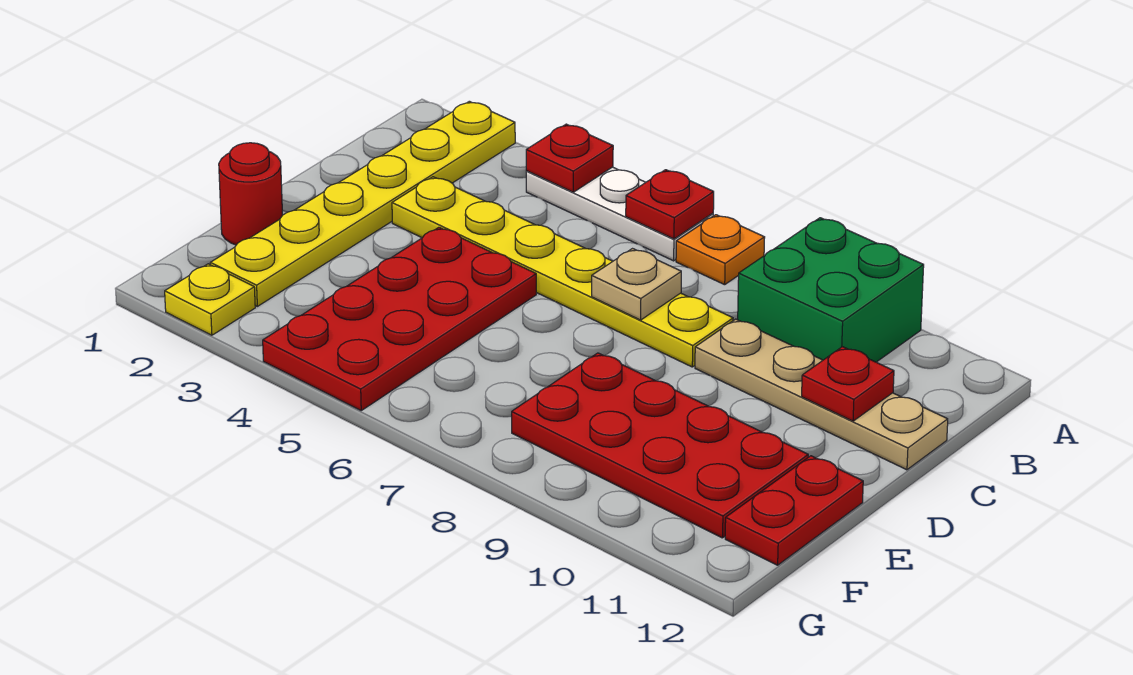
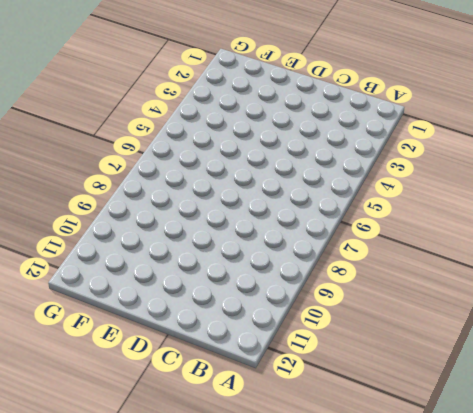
none -> yellow plate A2:F2 level 1
none -> white plate A4:A6 level 1
none -> orange plate A7 level 1

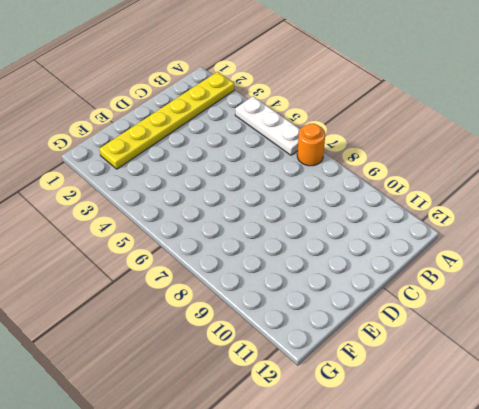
orange round brick A7 level 1 -> orange plate A7 level 1
none -> green brick A9:B10 level 1
none -> yellow plate C3:C8 level 1
none -> tan plate C9:C12 level 1

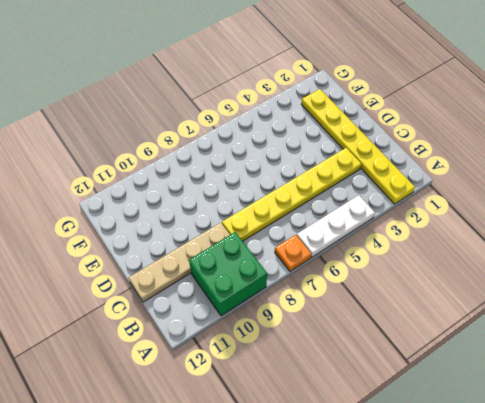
none -> red plate D4:G5 level 1
none -> red round brick E1 level 1
none -> red plate E8:F11 level 1

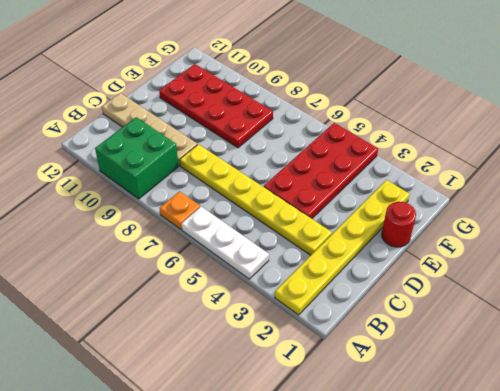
none -> red plate E12:F12 level 1
none -> yellow plate G2 level 1
none -> red plate A4 level 2

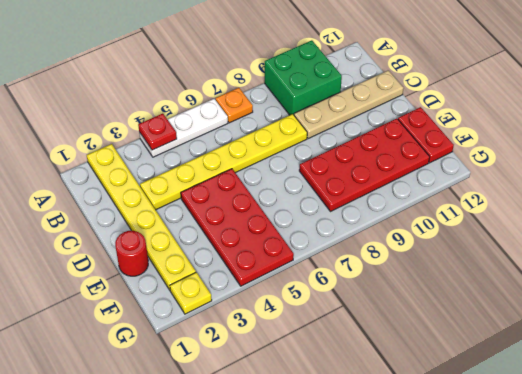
none -> red plate A6 level 2
none -> tan plate C7 level 2
none -> red plate C11 level 2

